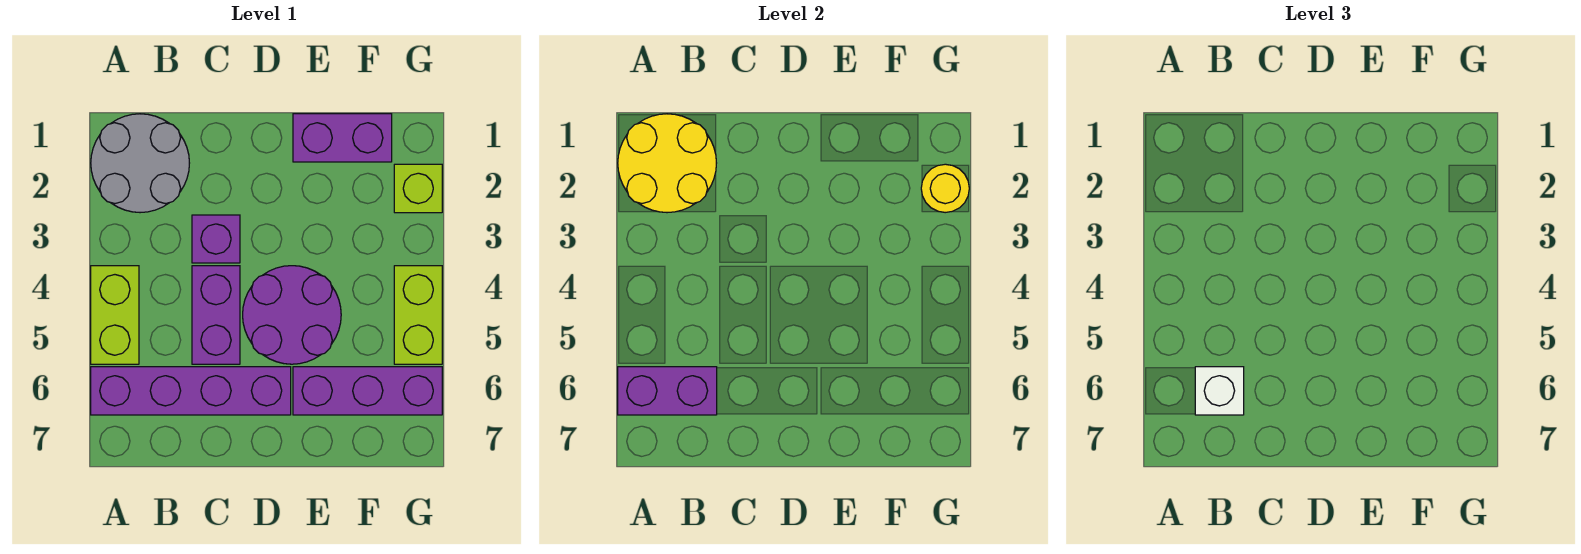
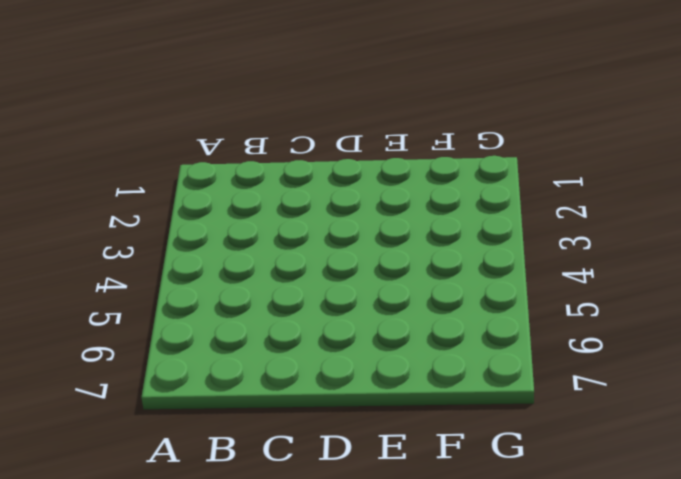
none -> grey round brick A1:B2 level 1
none -> lime brick A4:A5 level 1
none -> purple brick A6:D6 level 1

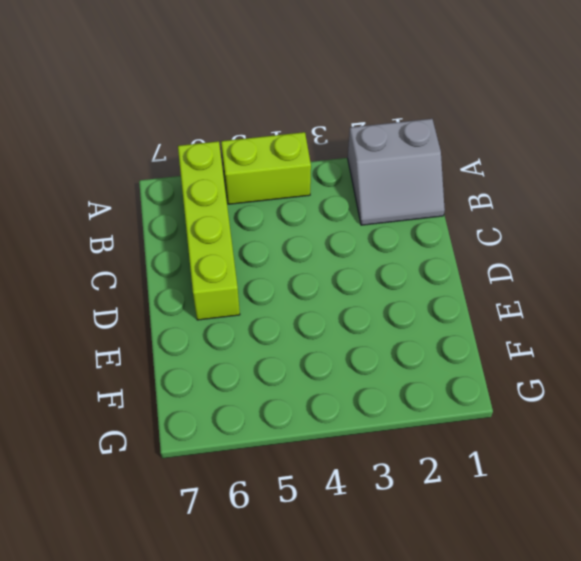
grey slope A1:B2 level 1 top A -> grey round brick A1:B2 level 1
lime brick A6:D6 level 1 -> purple brick A6:D6 level 1
none -> purple brick C3 level 1
none -> purple brick C4:C5 level 1
none -> purple round brick D4:E5 level 1

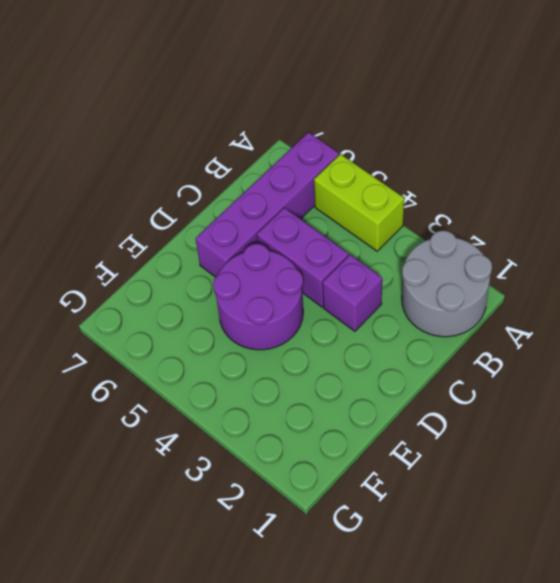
none -> purple brick E1:F1 level 1
none -> purple brick E6:G6 level 1
none -> lime brick G2 level 1

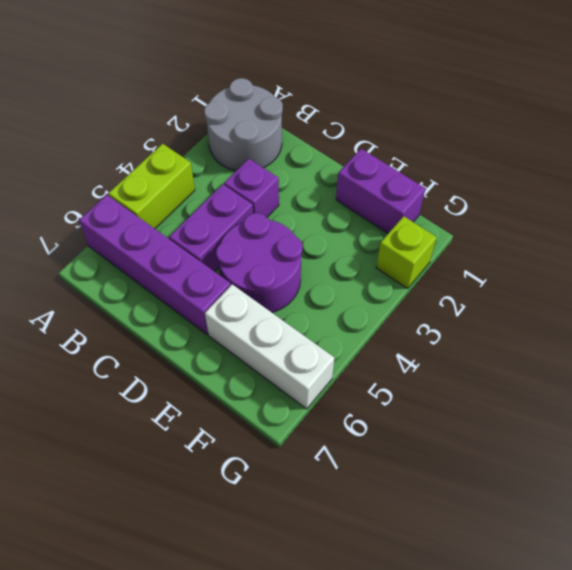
white brick E6:G6 level 1 -> purple brick E6:G6 level 1
none -> lime brick G4:G5 level 1
none -> yellow round brick A1:B2 level 2
none -> purple brick A6:B6 level 2

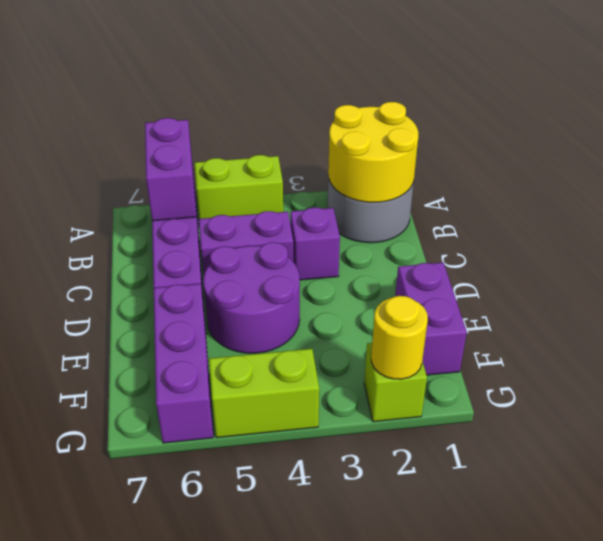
none -> white brick B6 level 3

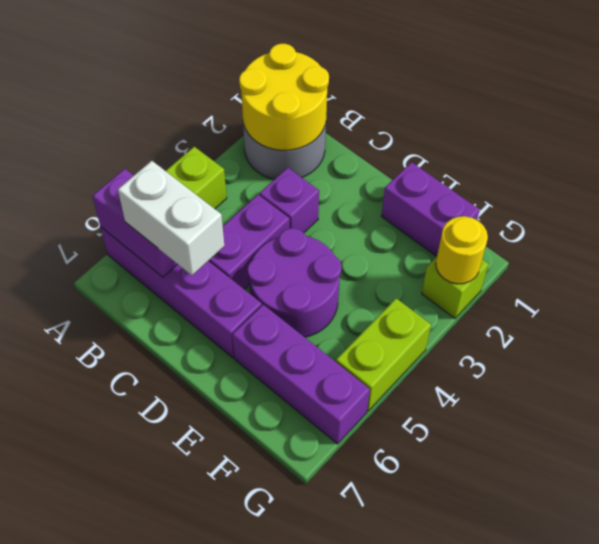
white brick B6:C6 level 3 -> white brick B6 level 3

